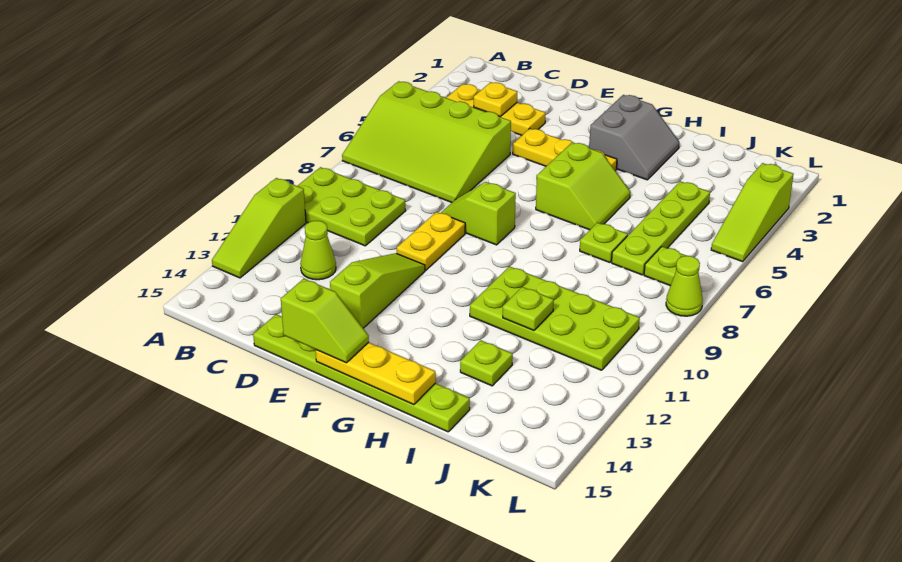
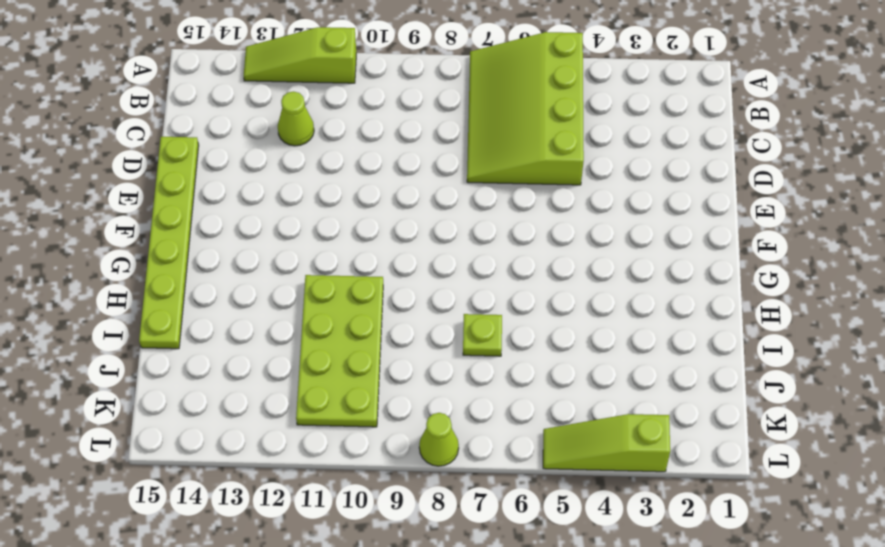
none -> lime plate A9:C10 level 1
none -> yellow plate B3:D3 level 1
none -> yellow plate E4:G4 level 1

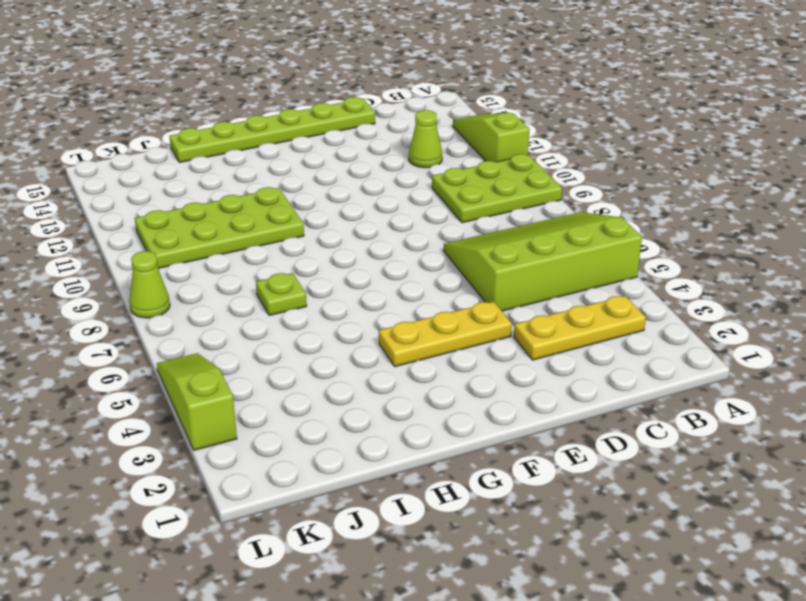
none -> lime slope E8:F8 level 1 top F
none -> yellow plate E9:E10 level 1
none -> lime slope E11:E13 level 1 top 13

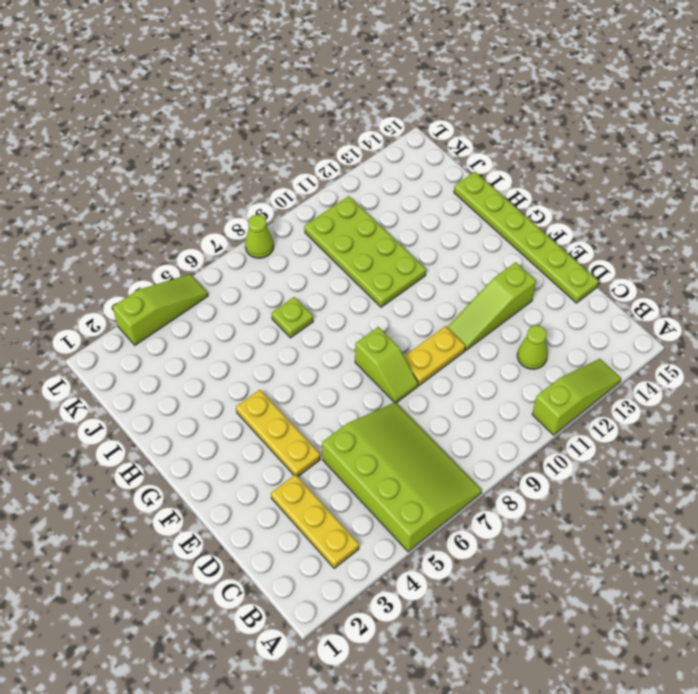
none -> lime plate A9:C10 level 1
none -> grey slope G2:H3 level 1 top G
none -> lime slope G5:H6 level 1 top G

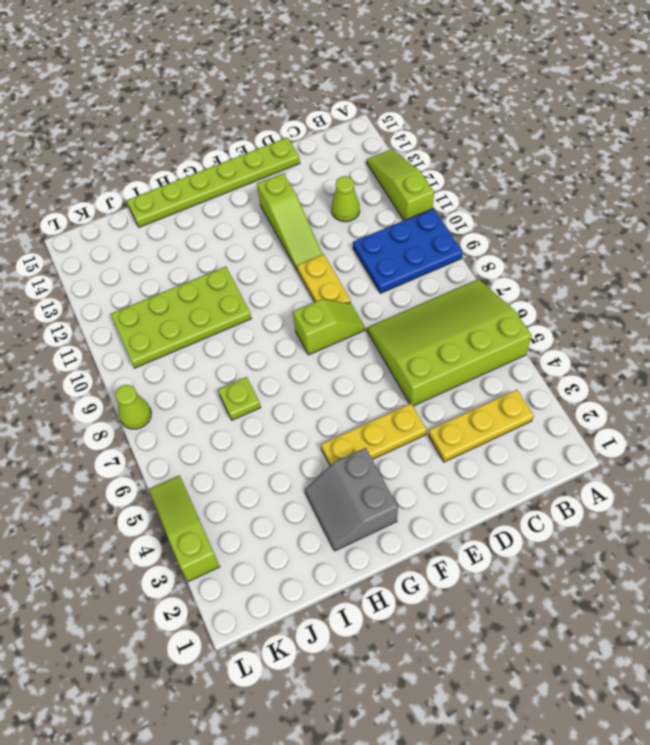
blue plate A9:C10 level 1 -> lime plate A9:C10 level 1
none -> lime slope G5:H6 level 1 top G
none -> lime plate I13 level 1
none -> lime plate J4:J7 level 1

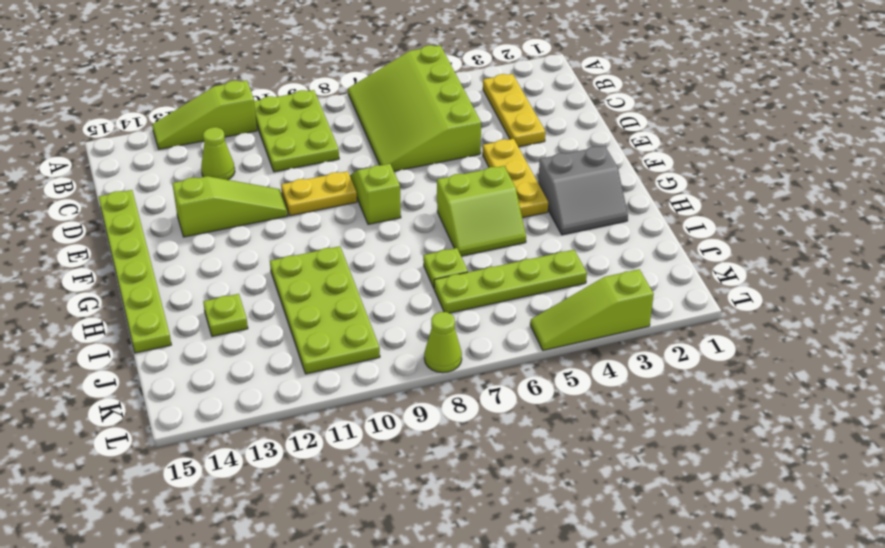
none -> lime plate K7 level 1
none -> yellow plate C3 level 2
none -> yellow plate F15:H15 level 2

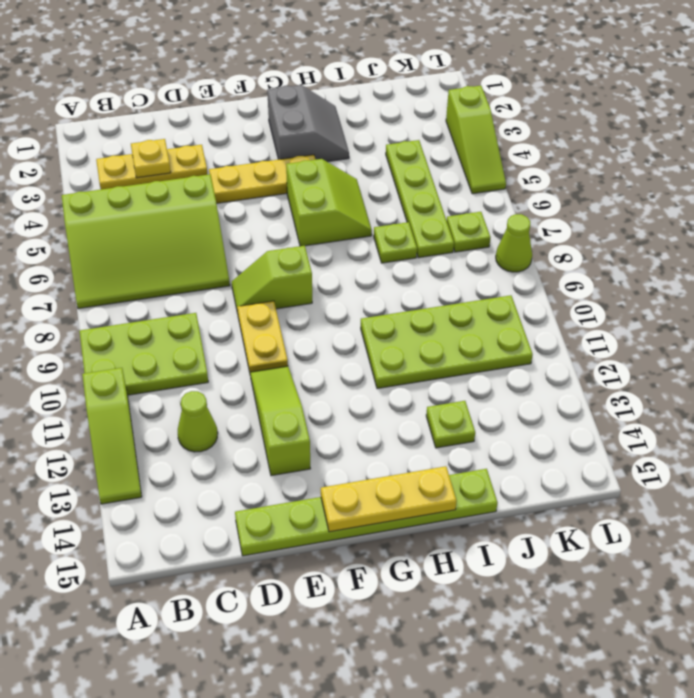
none -> lime plate I11 level 2
none -> lime slope E15:F15 level 3 top E

